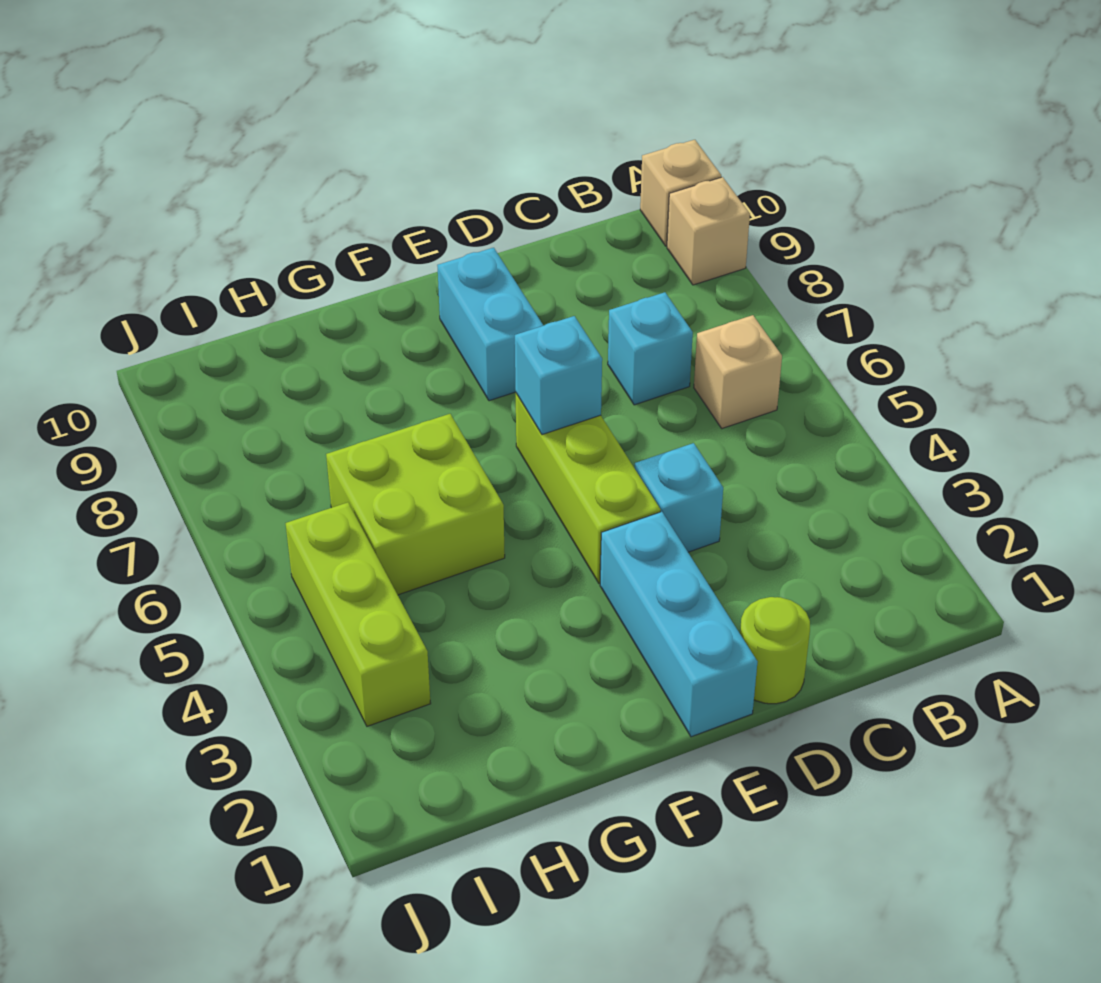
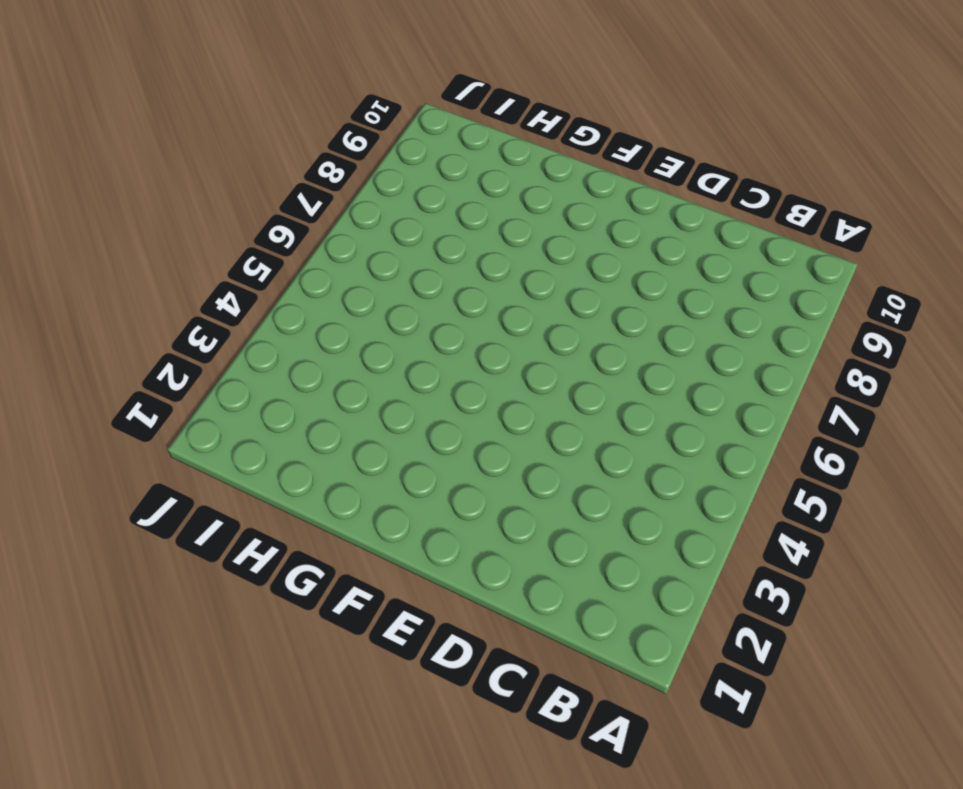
none -> tan brick A9 level 1
none -> tan brick A10 level 1
none -> tan brick B6 level 1

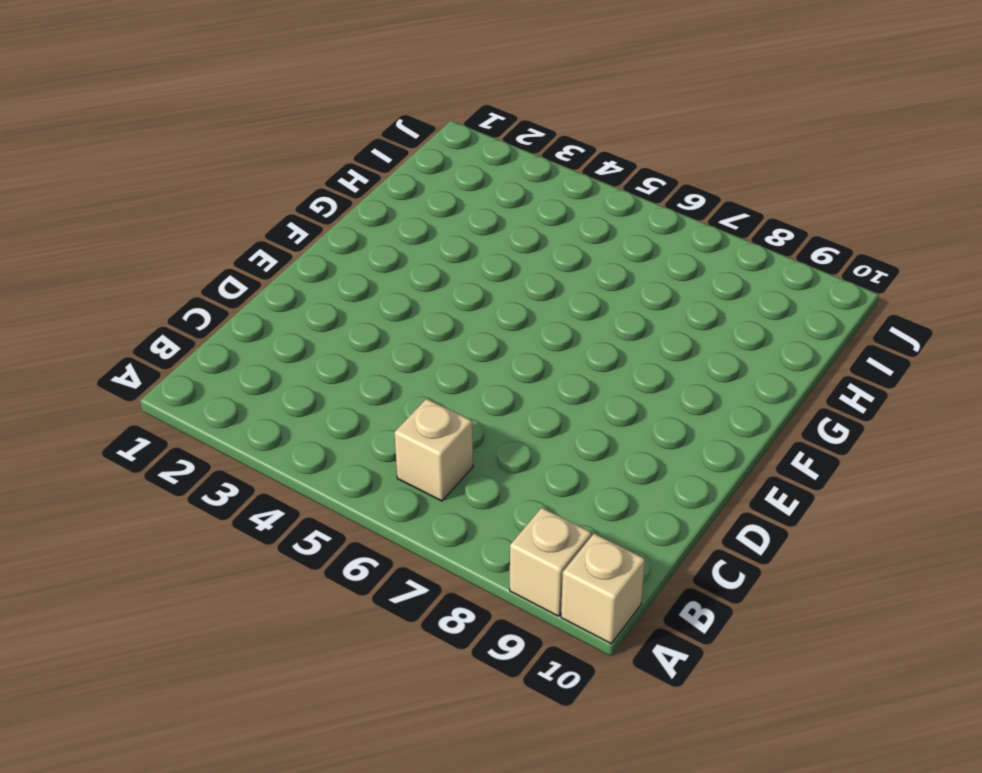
none -> cyan brick C7 level 1
none -> lime round brick D1 level 1
none -> cyan brick D4 level 1

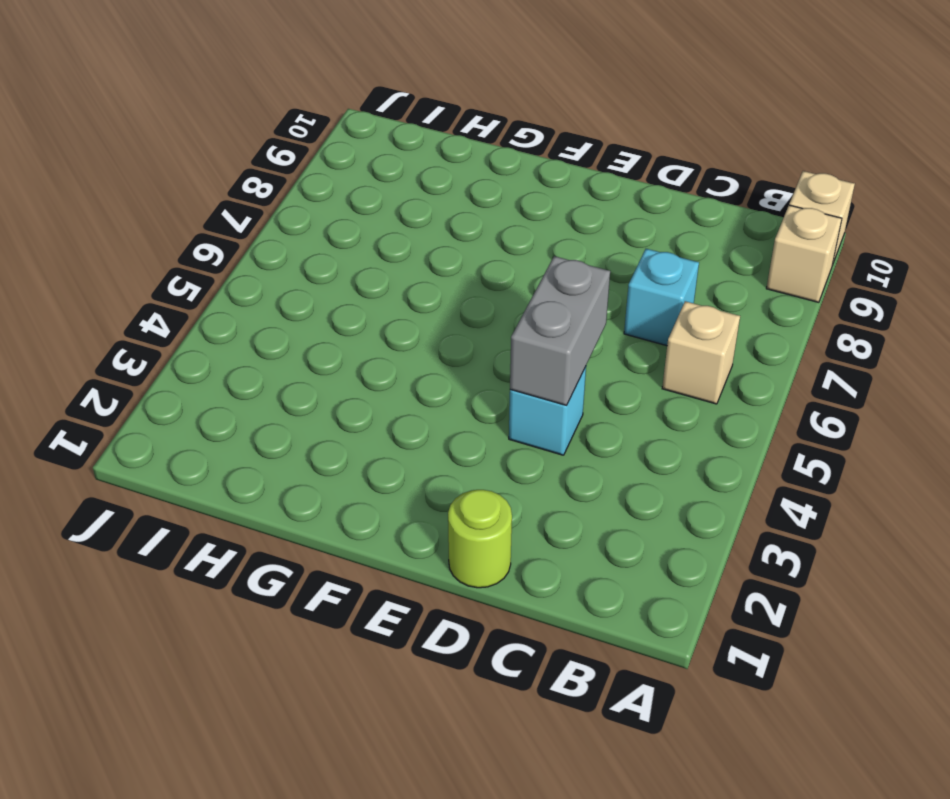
grey brick D4:D5 level 2 -> none
none -> cyan brick E1:E3 level 1
none -> lime brick E4:E6 level 1
none -> cyan brick E8:E9 level 1

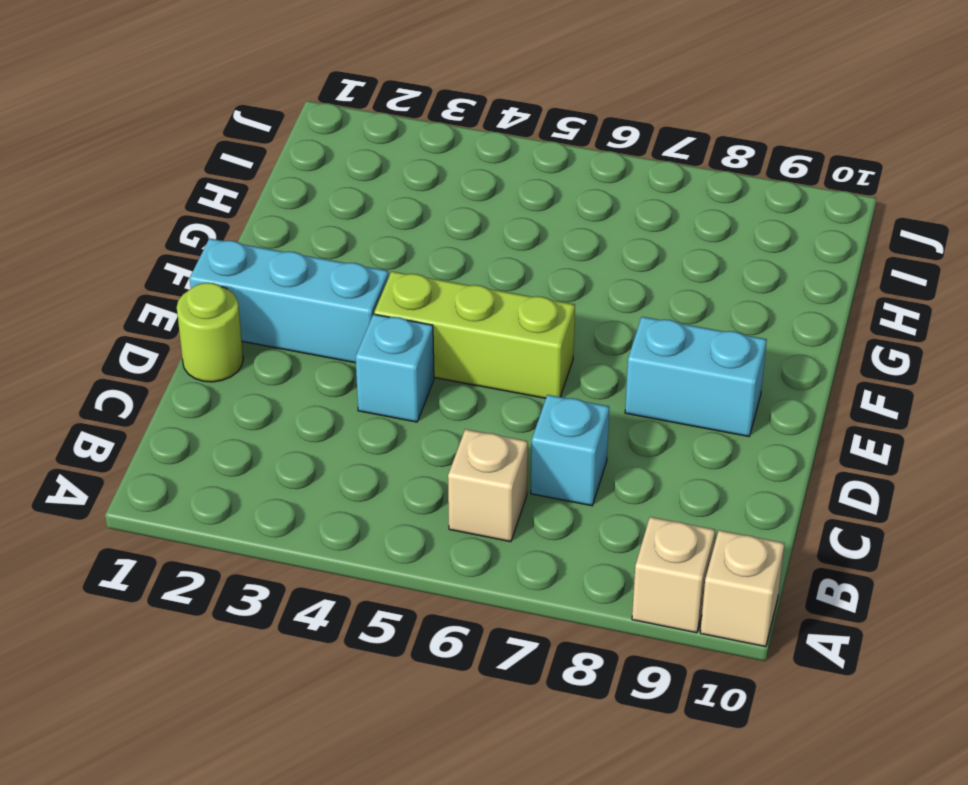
none -> lime brick G5:H6 level 1
none -> lime brick I3:I5 level 1
none -> cyan brick E6 level 2

